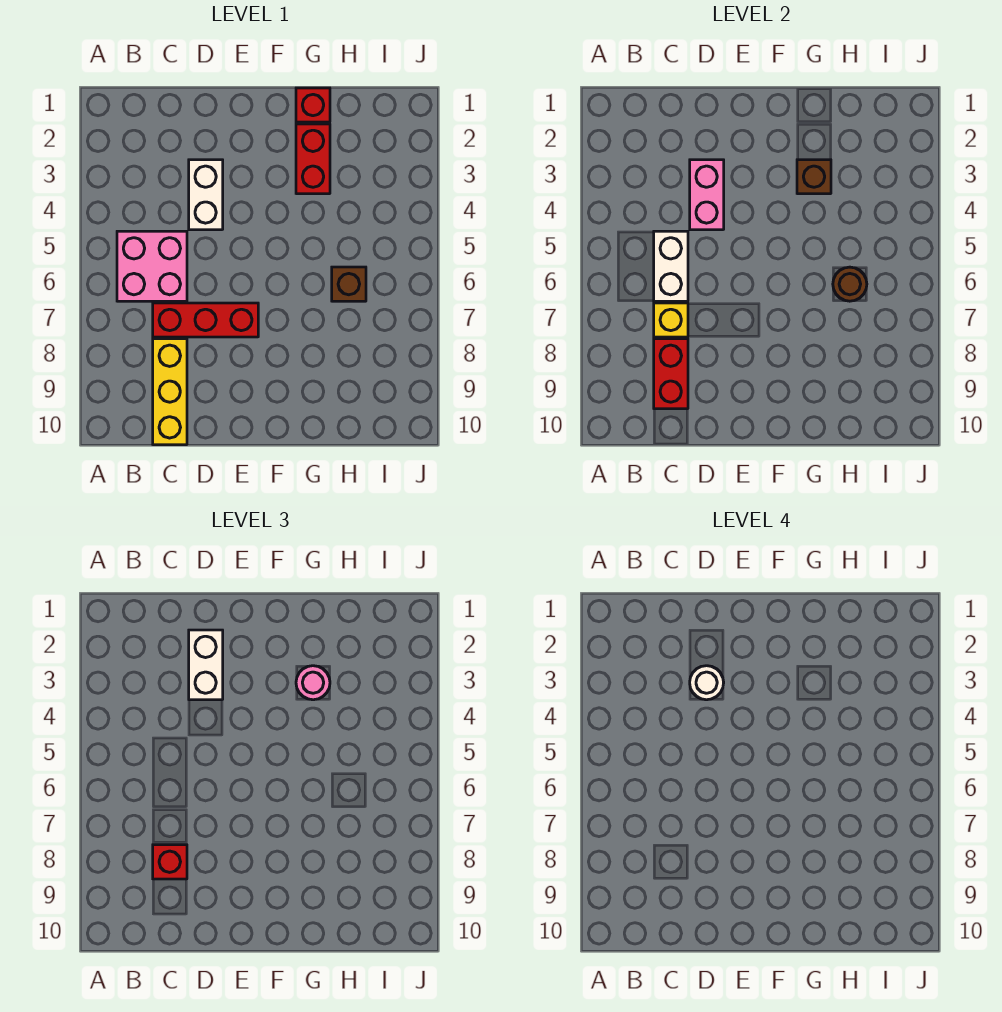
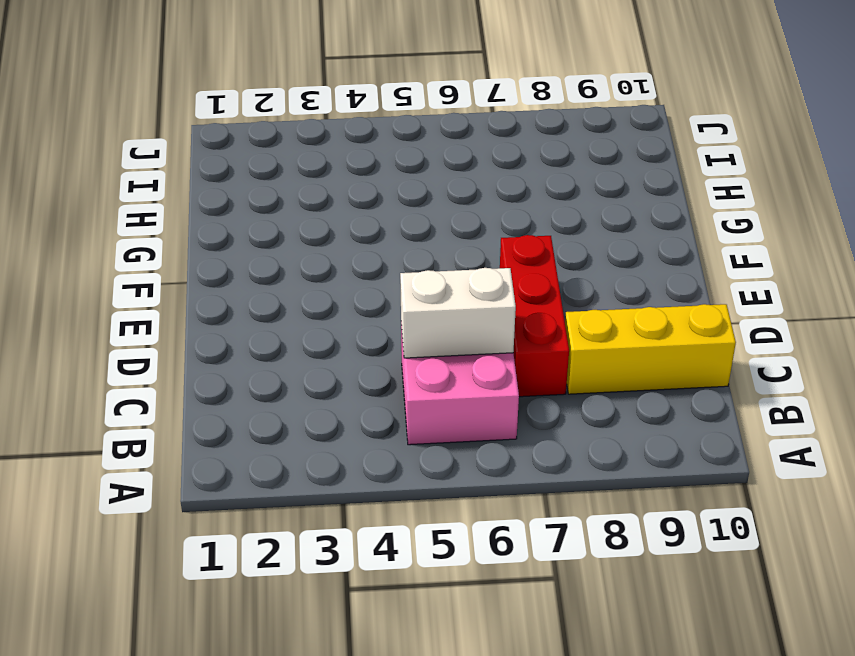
none -> white brick D3:D4 level 1
none -> red brick G1 level 1
none -> red brick G2:G3 level 1

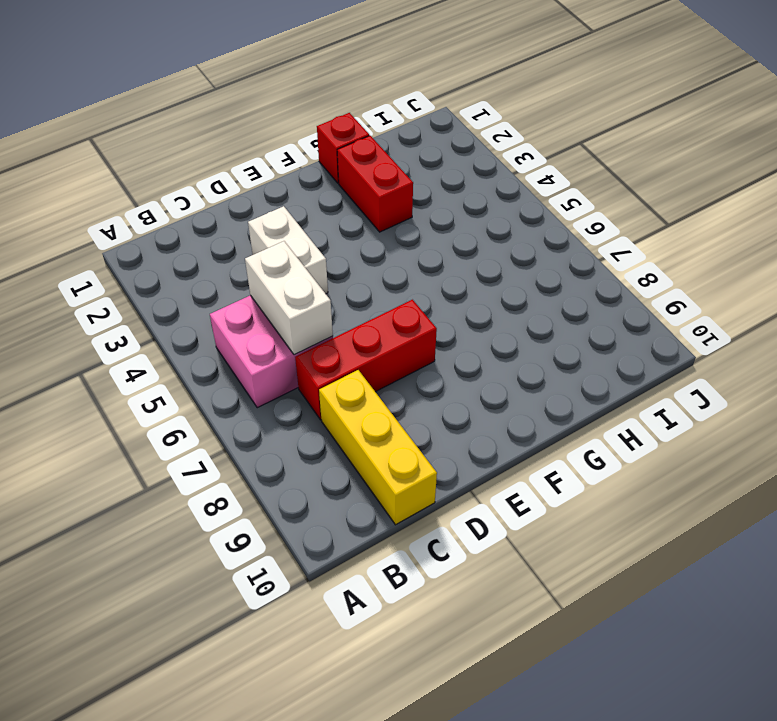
none -> brown brick H6 level 1
none -> yellow brick C7 level 2
none -> red brick C8:C9 level 2

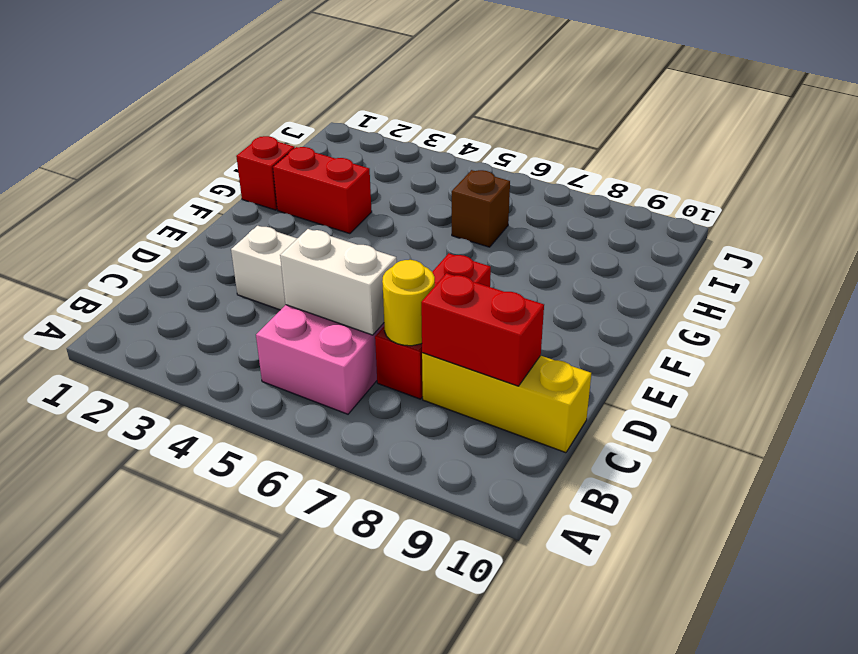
yellow round brick C7 level 2 -> yellow brick C7 level 2
none -> pink brick D3:D4 level 2
none -> brown brick G3 level 2
none -> brown round brick H6 level 2

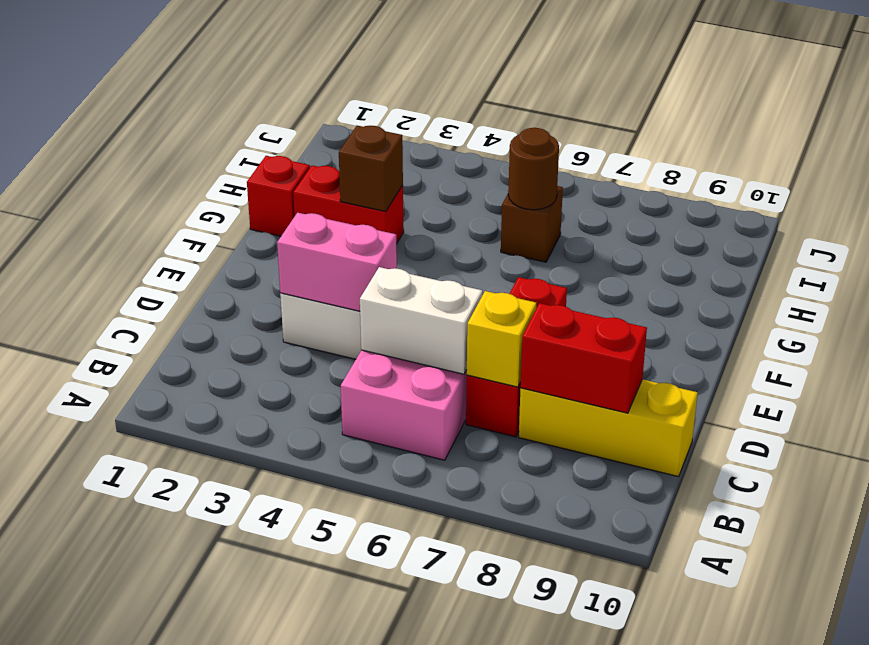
none -> red brick C8 level 3
none -> white brick D2:D3 level 3
none -> pink round brick G3 level 3

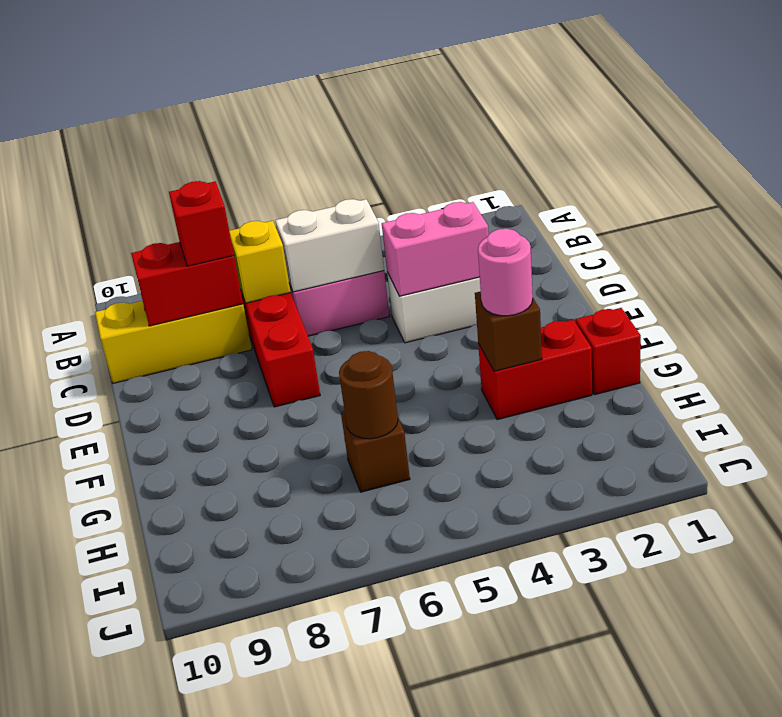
none -> white brick D2:D3 level 3
none -> white round brick D3 level 4

